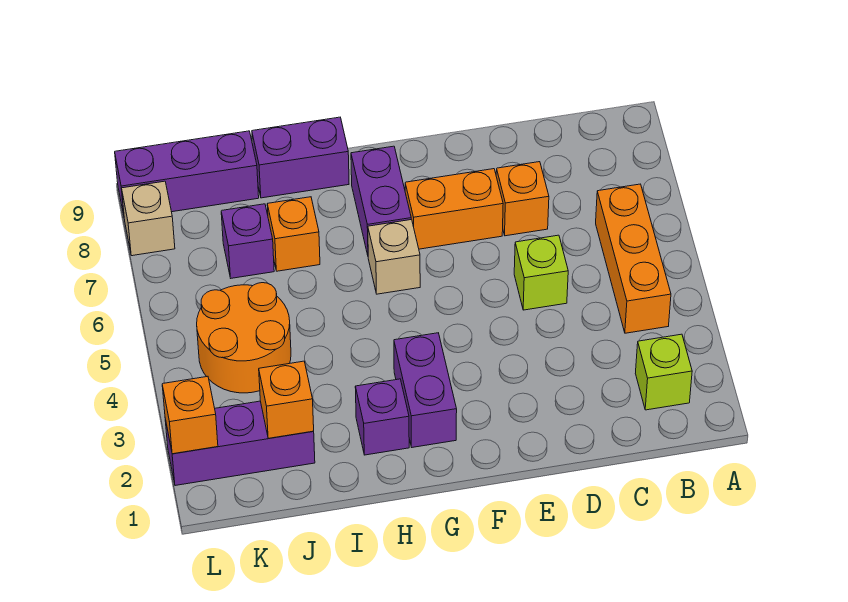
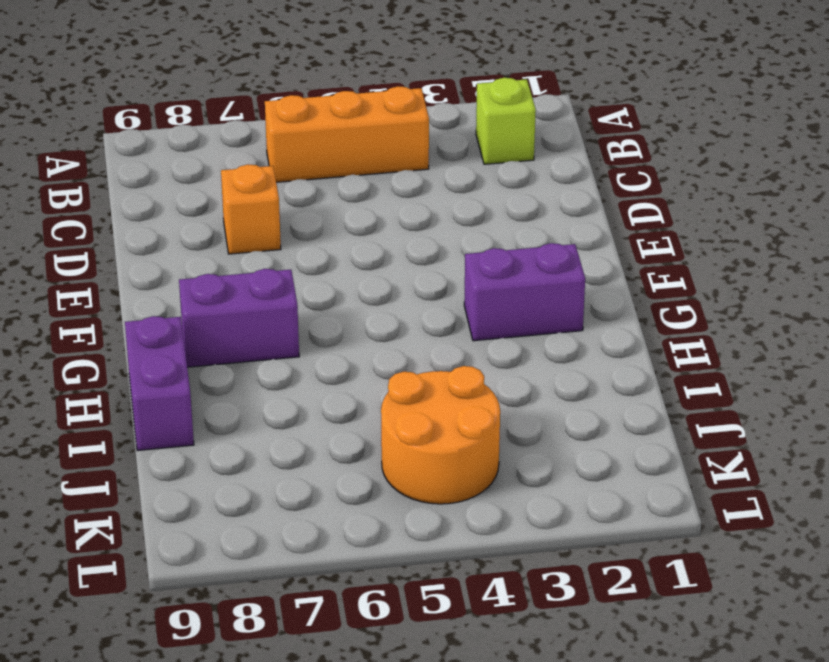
none -> lime brick D5 level 1
none -> orange brick E7:F7 level 1
none -> tan brick G6 level 1

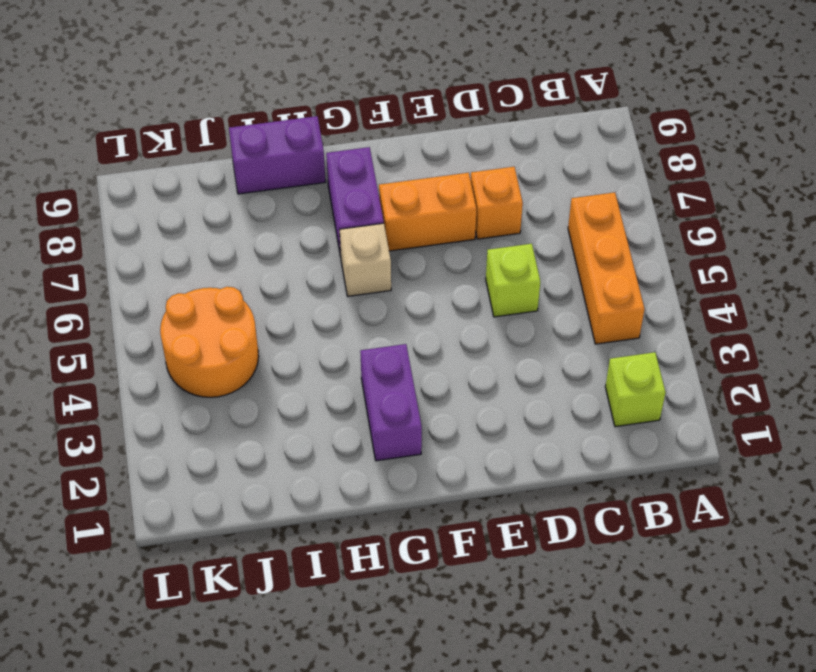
none -> purple brick H2 level 1
none -> orange brick I7 level 1
none -> purple brick J2:L2 level 1

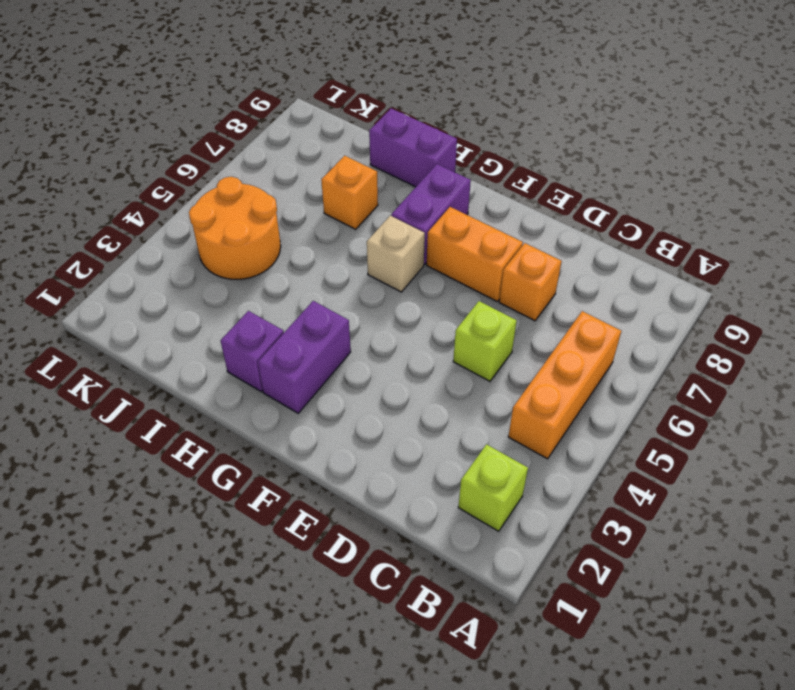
none -> purple brick J2:L2 level 1
none -> purple brick J7 level 1
none -> purple brick J9:L9 level 1

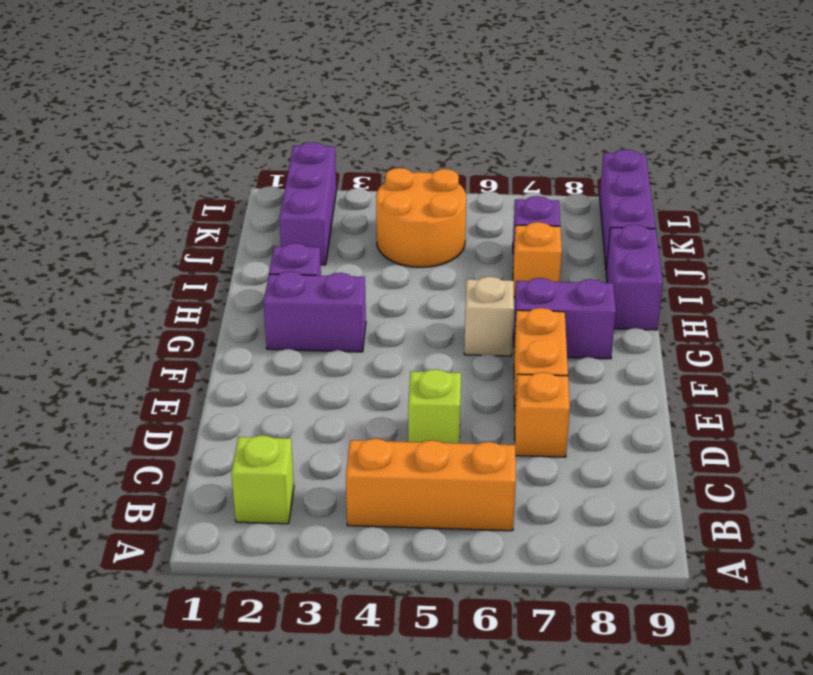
none -> tan brick L8 level 1
none -> orange brick J2 level 2
none -> orange brick L2 level 2

